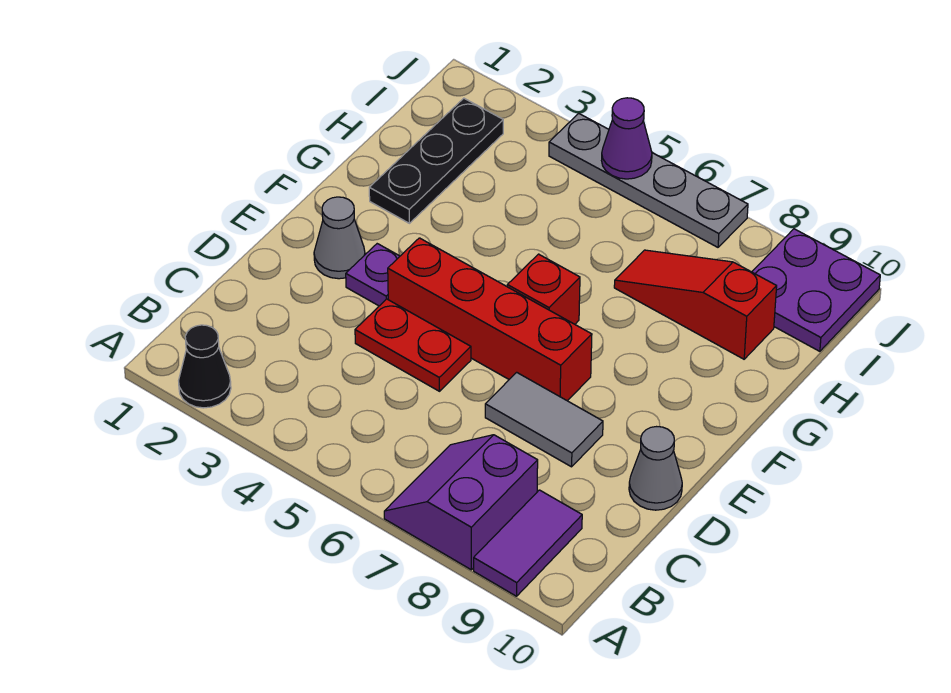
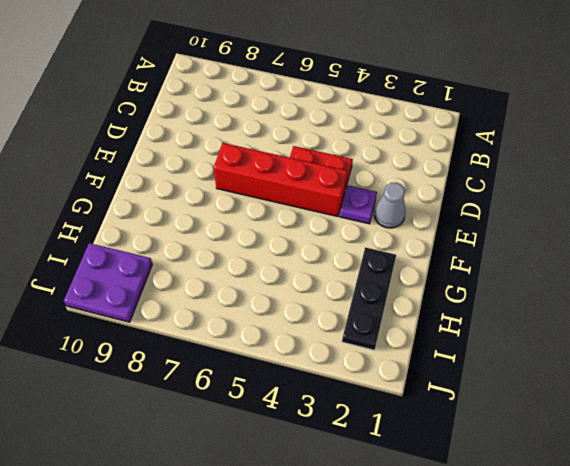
none -> black cone A2 level 1
none -> purple slope A7:B8 level 1 top 8
none -> purple tile A9:B9 level 1

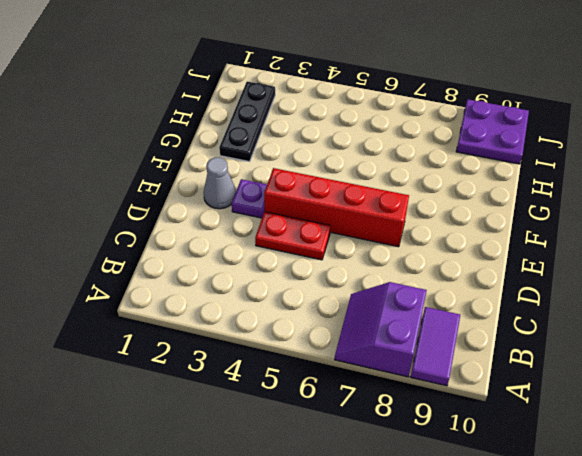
none -> black cone A2 level 1
none -> grey tile D7:D8 level 1
none -> grey cone D10 level 1

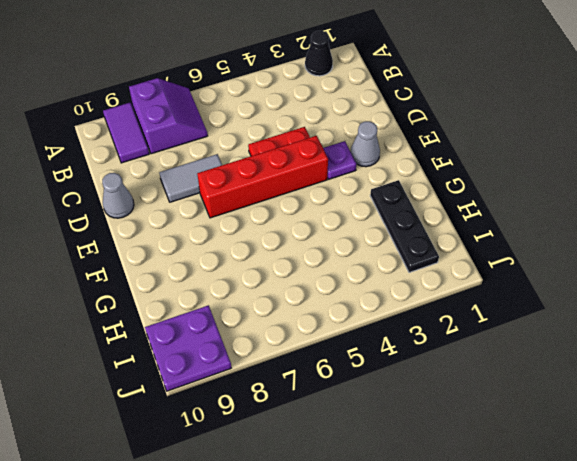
none -> red brick F6 level 1
none -> red slope H7:H9 level 1 top 9
none -> grey plate J4:J7 level 1

